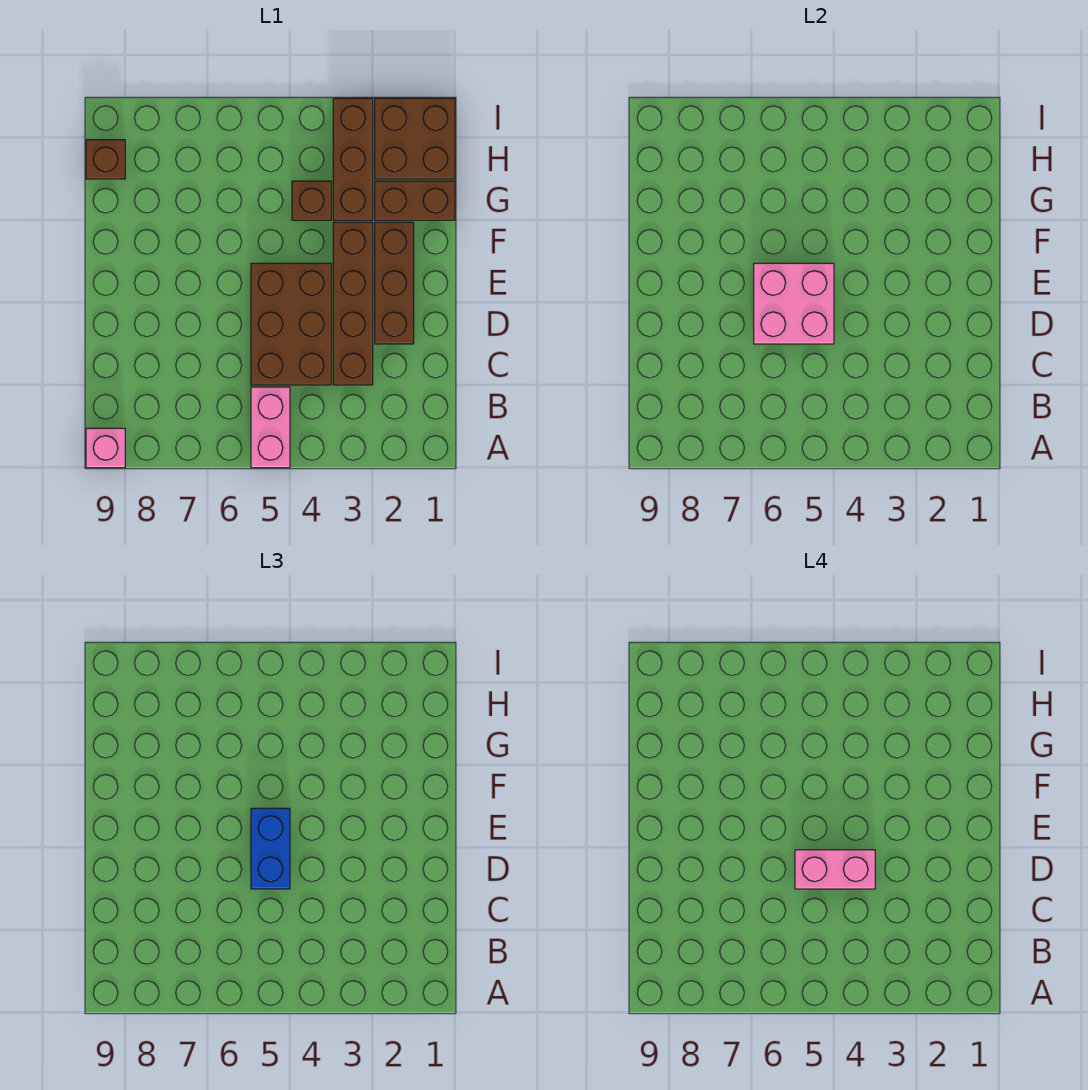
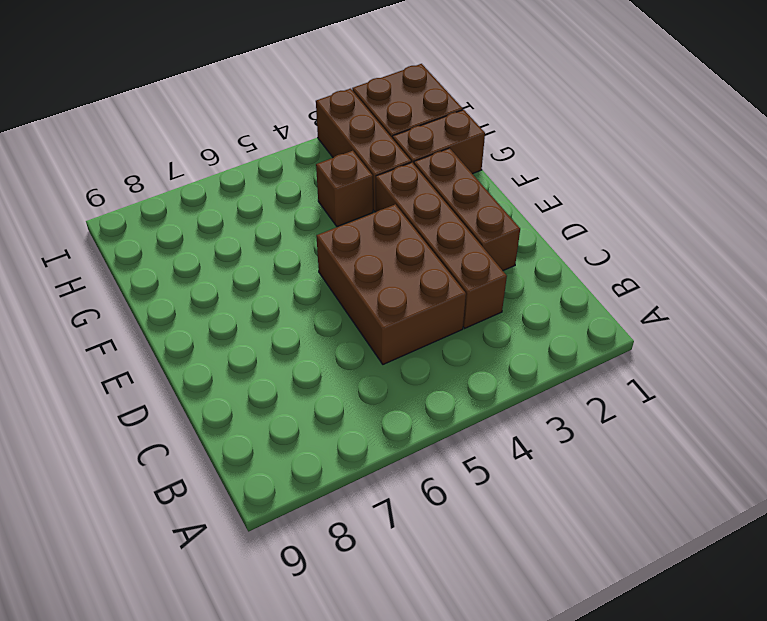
none -> pink brick A5:B5 level 1
none -> pink brick A9 level 1
none -> brown brick H9 level 1

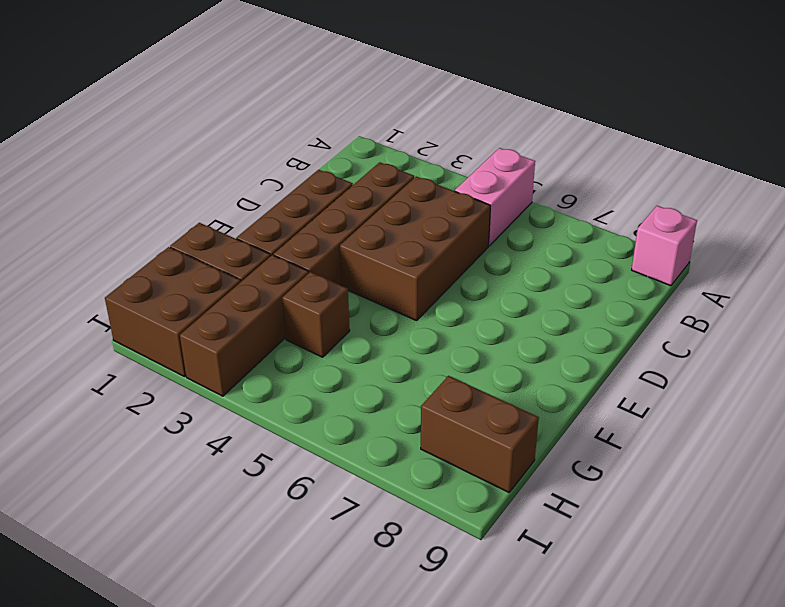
brown brick H8:H9 level 1 -> brown brick H9 level 1
none -> pink brick D5:E6 level 2
none -> blue brick D5:E5 level 3
none -> pink brick D4:D5 level 4

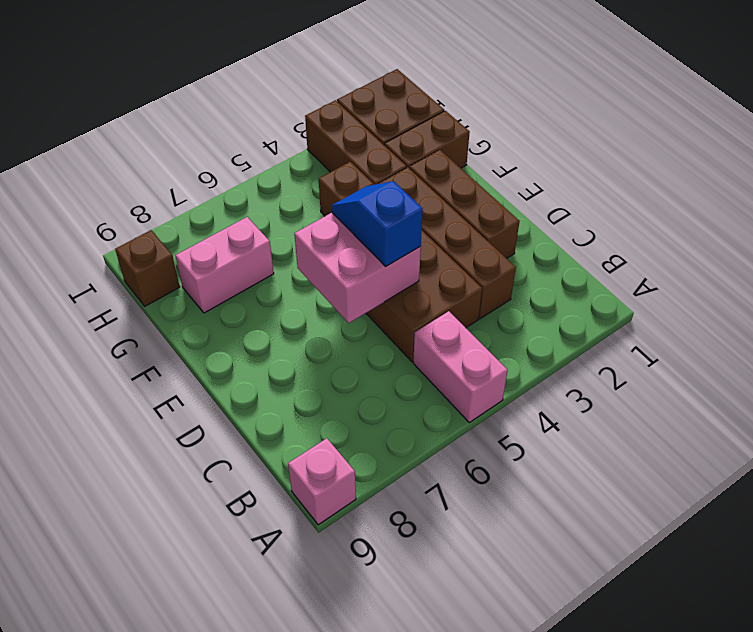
blue slope D5:E5 level 3 top D -> blue brick D5:E5 level 3
pink brick G7:G8 level 1 -> pink brick D4:D5 level 4

